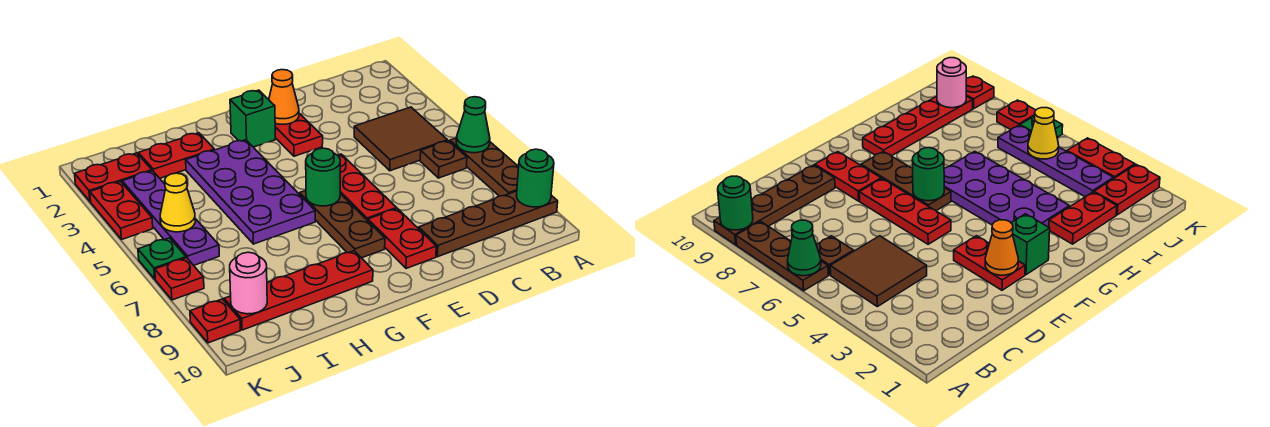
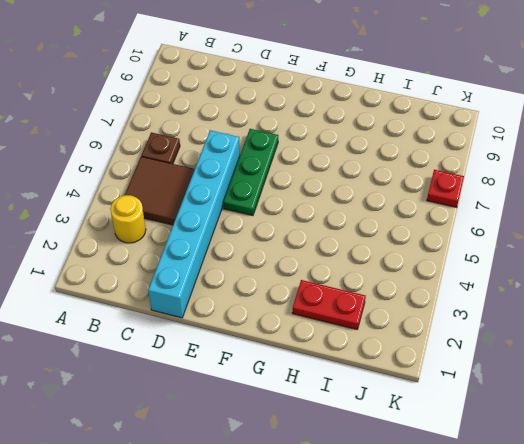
yellow round brick B3 level 1 -> none
cyan brick D1:D6 level 1 -> none
green plate E5:E7 level 1 -> red plate E5:E7 level 1
none -> brown plate A6:A8 level 1
none -> brown plate A9:D9 level 1
none -> red plate E2:E3 level 1

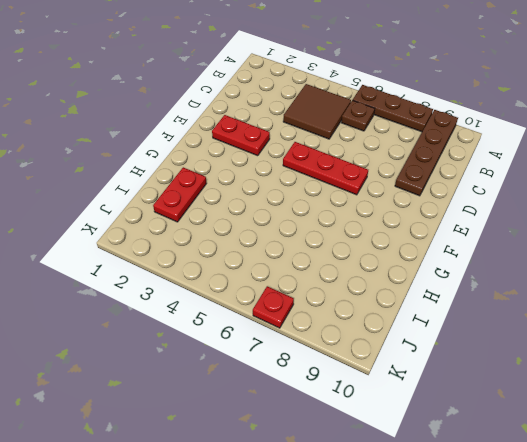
none -> red plate E8:E9 level 1
none -> green brick F2 level 1
none -> brown plate F6:F8 level 1

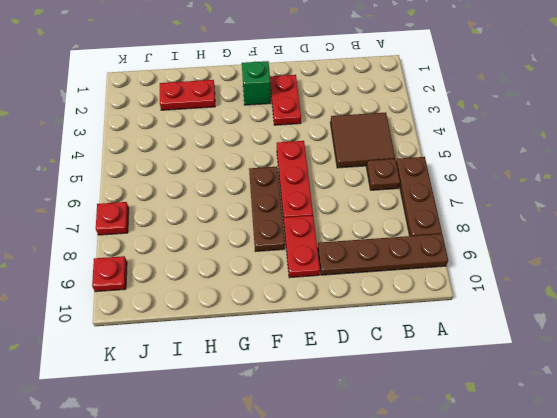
none -> purple plate G3:H6 level 1
none -> red plate G9:J9 level 1
none -> red plate J2:K2 level 1

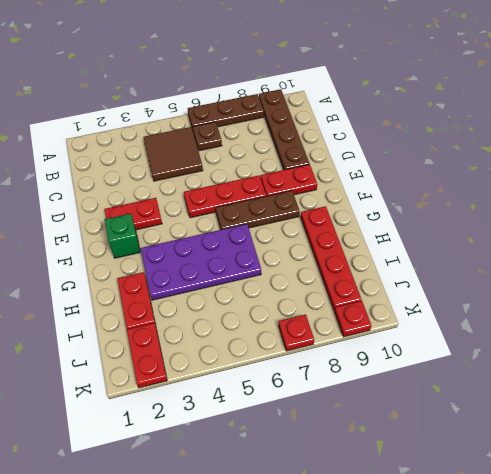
none -> purple plate J3:J6 level 1
none -> red plate K3:K4 level 1
none -> green plate K6 level 1

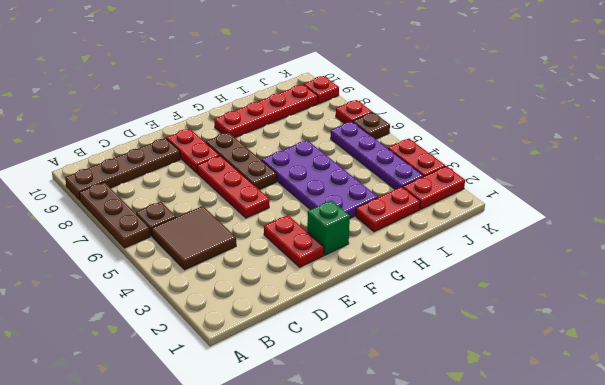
brown plate K6 level 1 -> green plate K6 level 1
none -> green cone A6 level 2
none -> green round brick A9 level 2
none -> orange cone E2 level 2

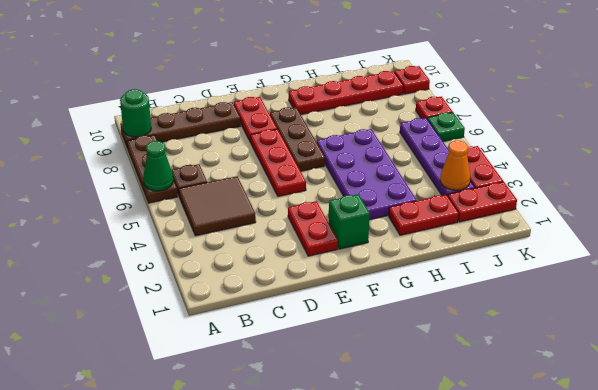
orange cone J3 level 2 -> orange cone E2 level 2
none -> green round brick F6 level 2
none -> yellow cone J5 level 2
none -> pink round brick J9 level 2

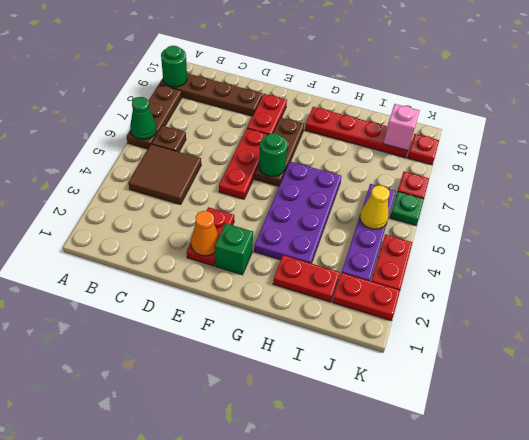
pink brick J9 level 2 -> pink round brick J9 level 2

